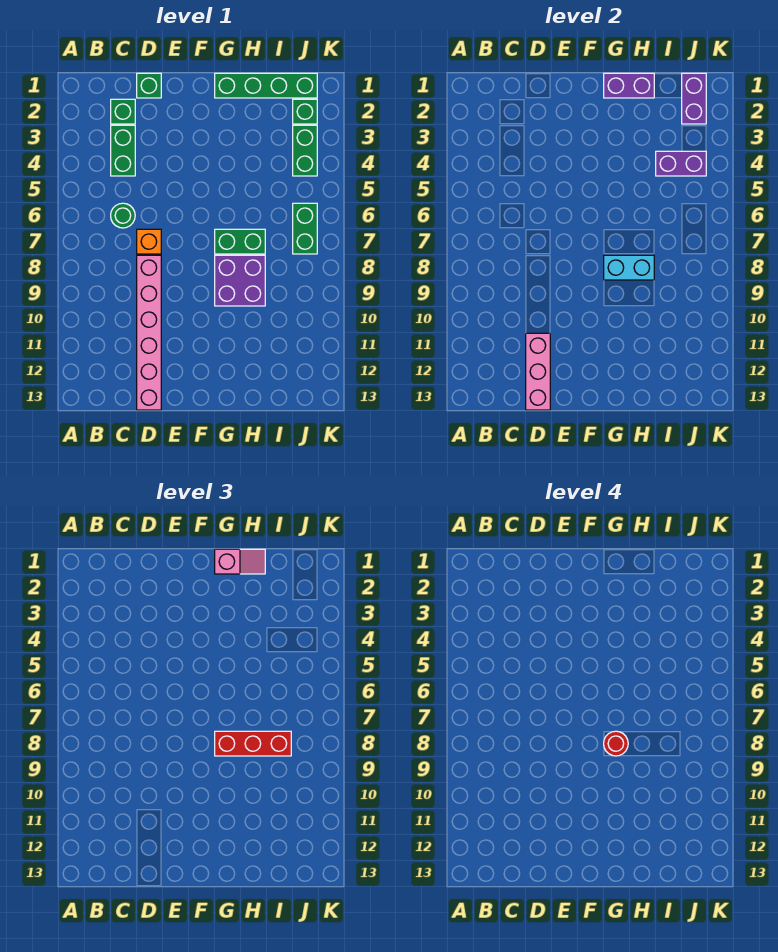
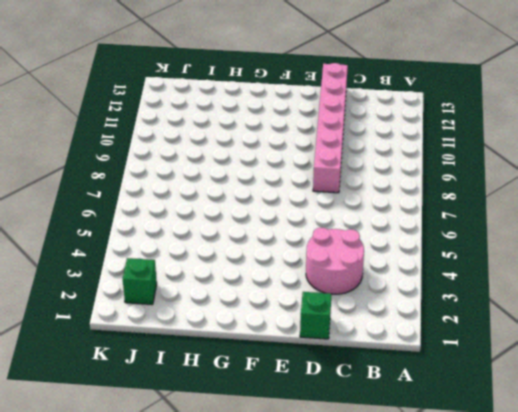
pink round brick C3:D4 level 1 -> green brick C3:C4 level 1
none -> green brick C2 level 1
none -> green round brick C6 level 1
none -> orange brick D7 level 1

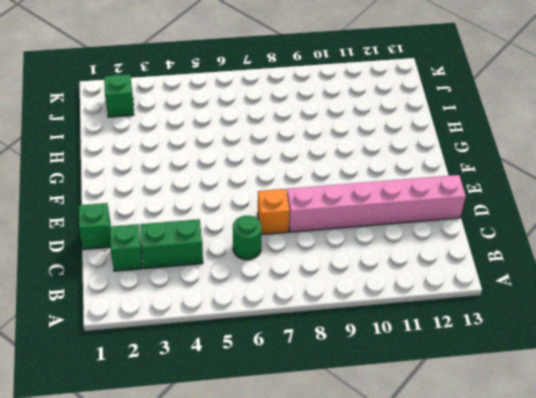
none -> green brick G1:J1 level 1
none -> green brick G7:H7 level 1
none -> purple brick G8:H9 level 1

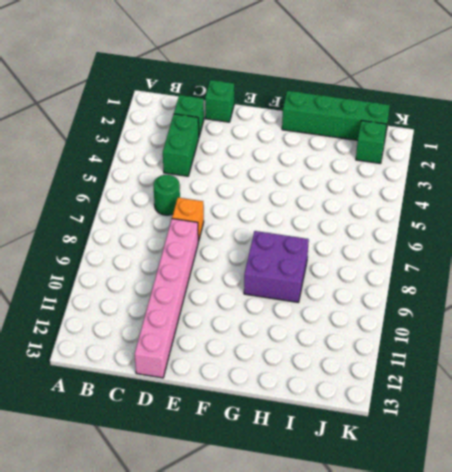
none -> green brick G7:H7 level 1
none -> green brick J3:J4 level 1
none -> green brick J6:J7 level 1

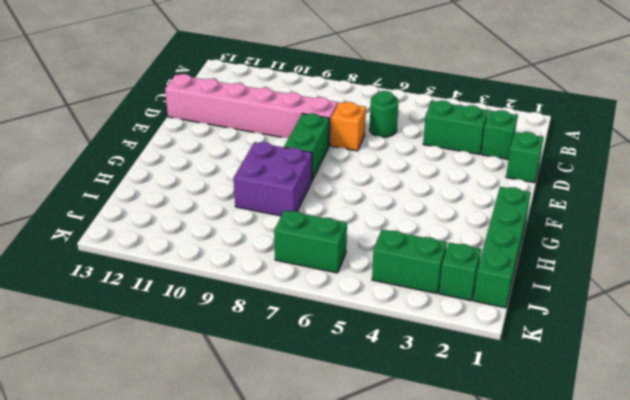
green brick E8:F8 level 1 -> green brick G7:H7 level 1
none -> pink brick D11:D13 level 2
none -> purple brick G1:H1 level 2
none -> cyan brick G8:H8 level 2

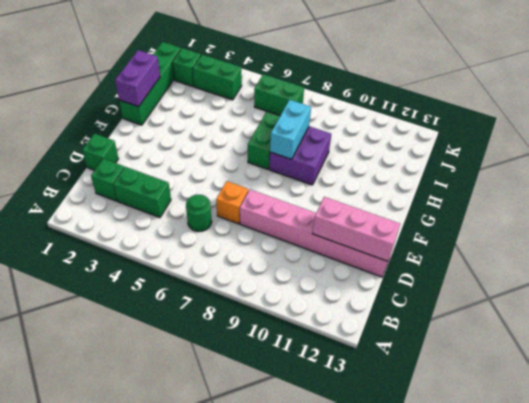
none -> purple brick I4:J4 level 2
none -> purple brick J1:J2 level 2
none -> pink slope G1:H1 level 3 top G

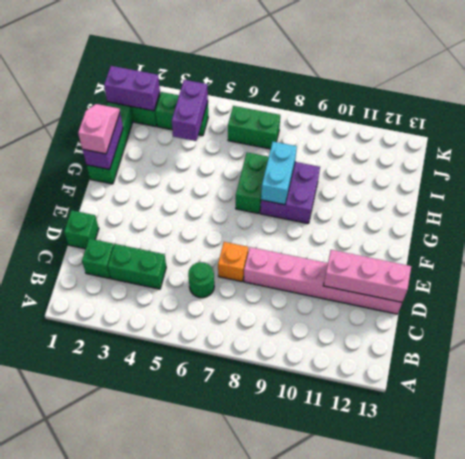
none -> red brick G8:I8 level 3
none -> red round brick G8 level 4

